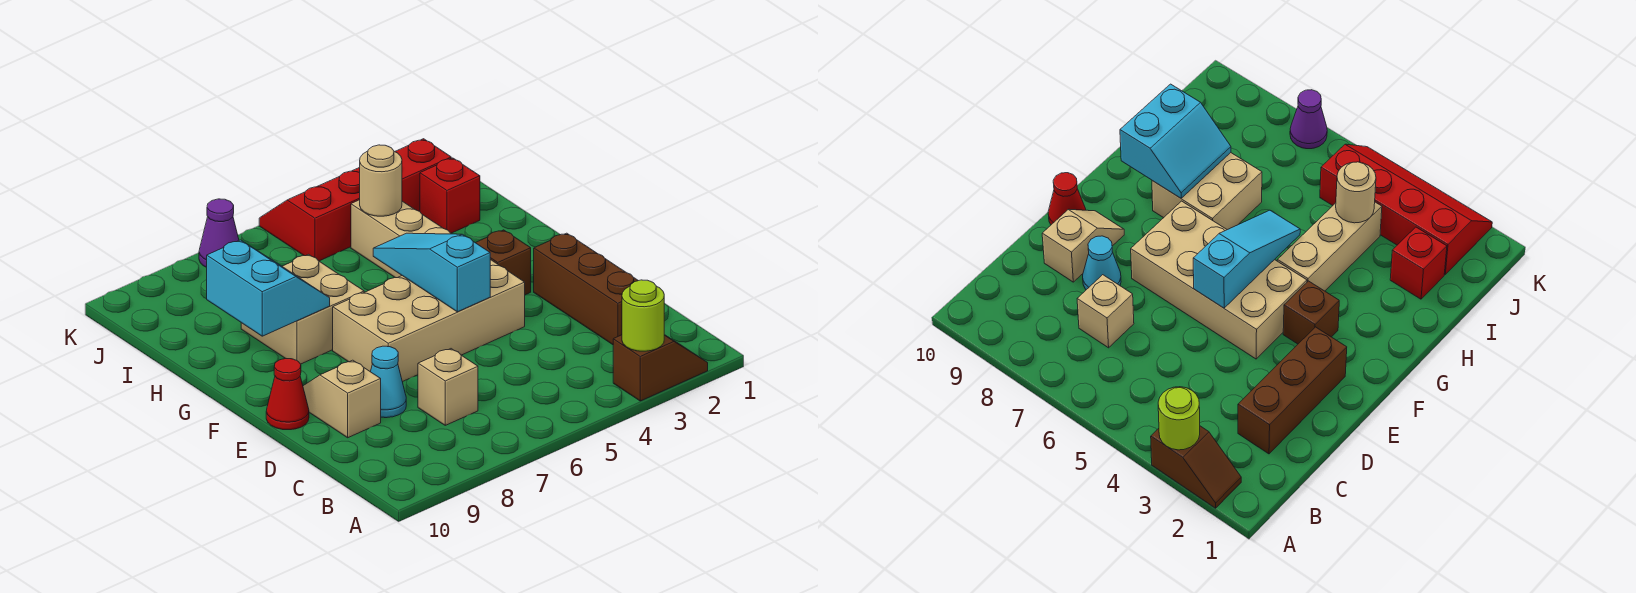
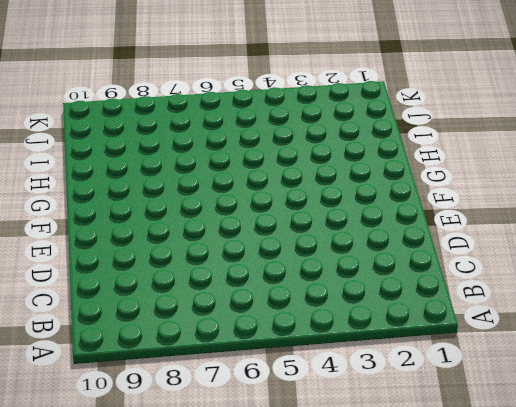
none -> brown slope A2:A3 level 1 top 3
none -> brown brick C2:E2 level 1
none -> tan brick C7 level 1

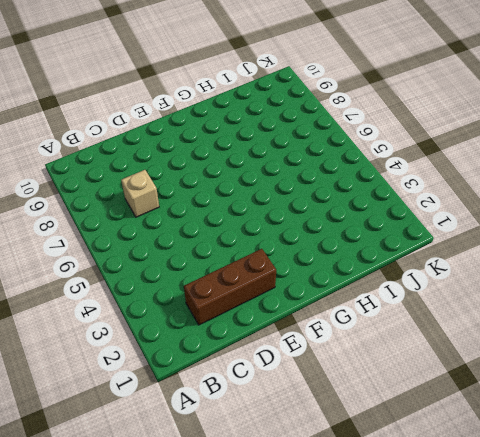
none -> brown slope A2:A3 level 1 top 3
none -> cyan cone D8 level 1
none -> tan slope D9:E9 level 1 top D

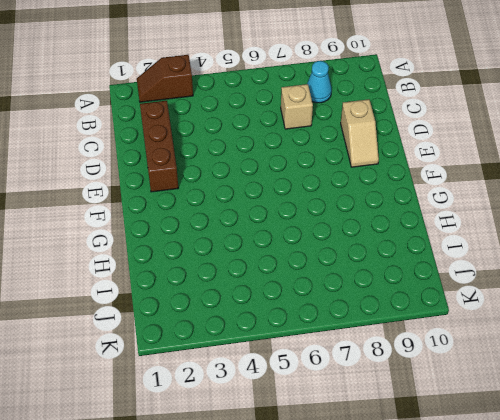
cyan cone B8 level 1 -> cyan cone D8 level 1
none -> tan brick E4:F7 level 1
none -> red cone E10 level 1
none -> brown brick F3 level 1

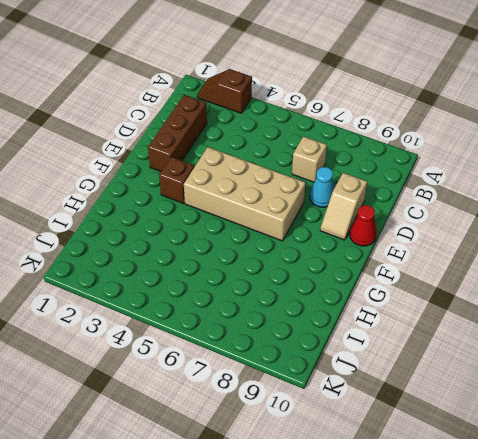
none -> tan brick G4:I4 level 1
none -> tan brick G7:H8 level 1
none -> red brick I2 level 1

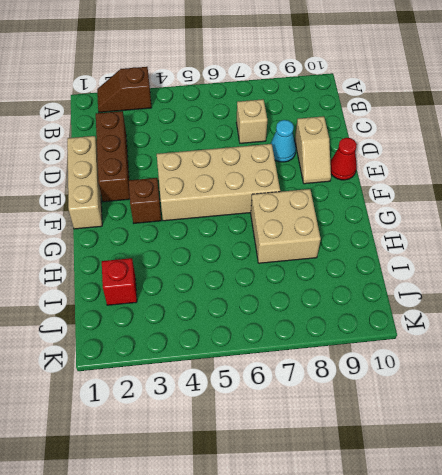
tan brick D1:F1 level 1 -> tan brick G4:I4 level 1
none -> red slope J2:K5 level 1 top J
none -> purple cone K7 level 1
none -> lime round brick A3 level 2

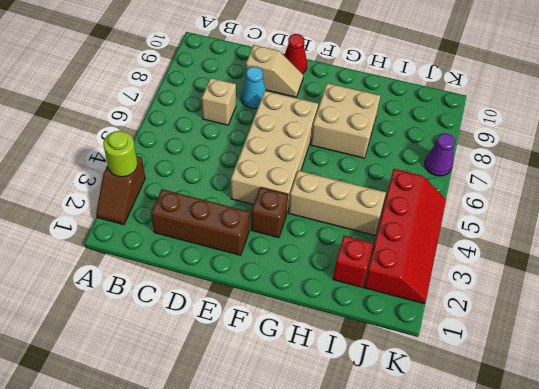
none -> cyan slope E5:G5 level 2 top E
none -> cyan slope G8:H9 level 2 top 9
none -> tan round brick I4 level 2

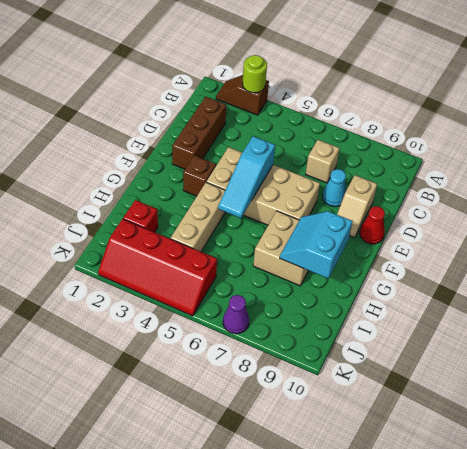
none -> tan round brick I4 level 2

